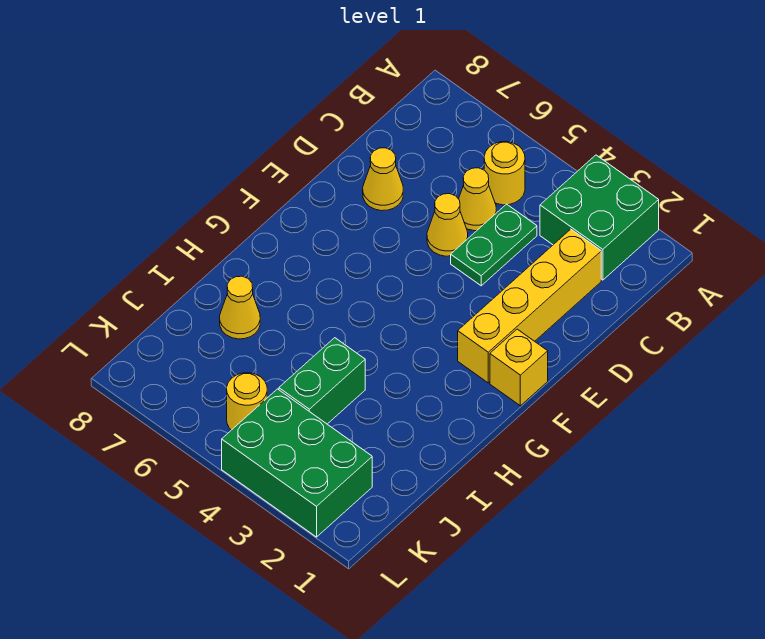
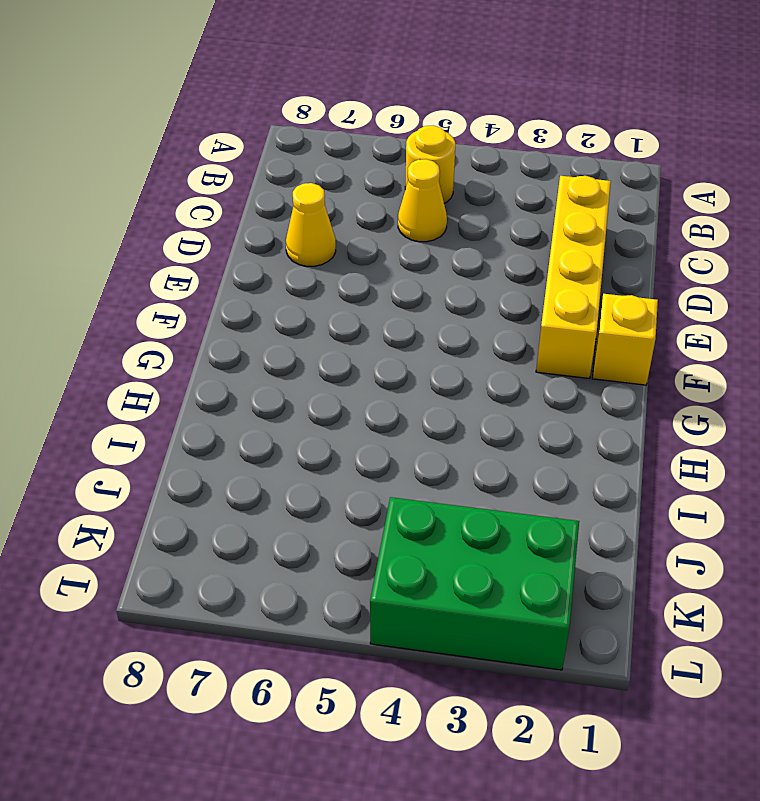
none -> green brick A2:B3 level 1
none -> green plate C4:D4 level 1
none -> yellow cone D5 level 1

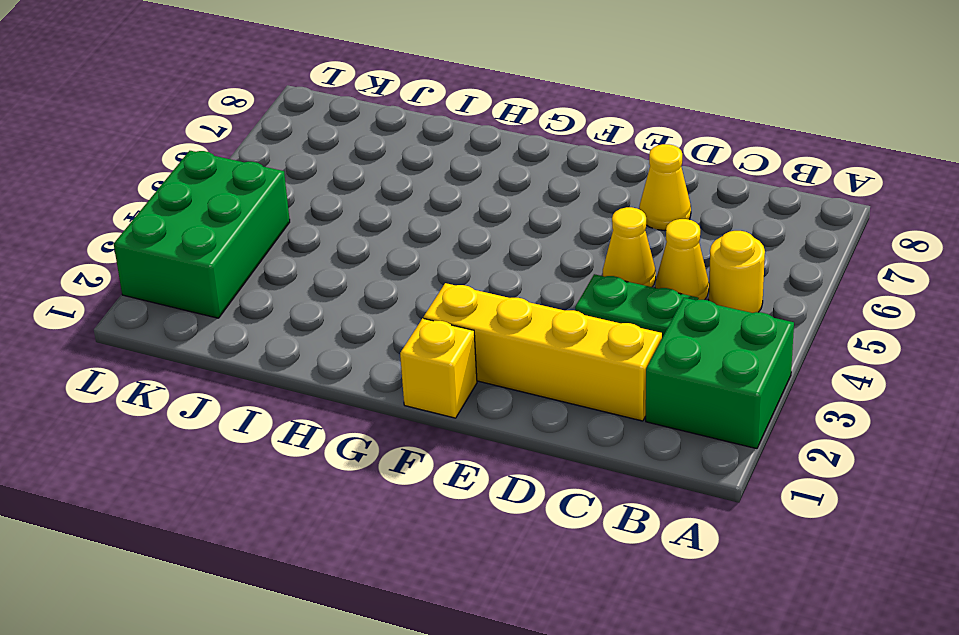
none -> green brick I4:J4 level 1
none -> yellow cone I7 level 1
none -> yellow round brick K5 level 1

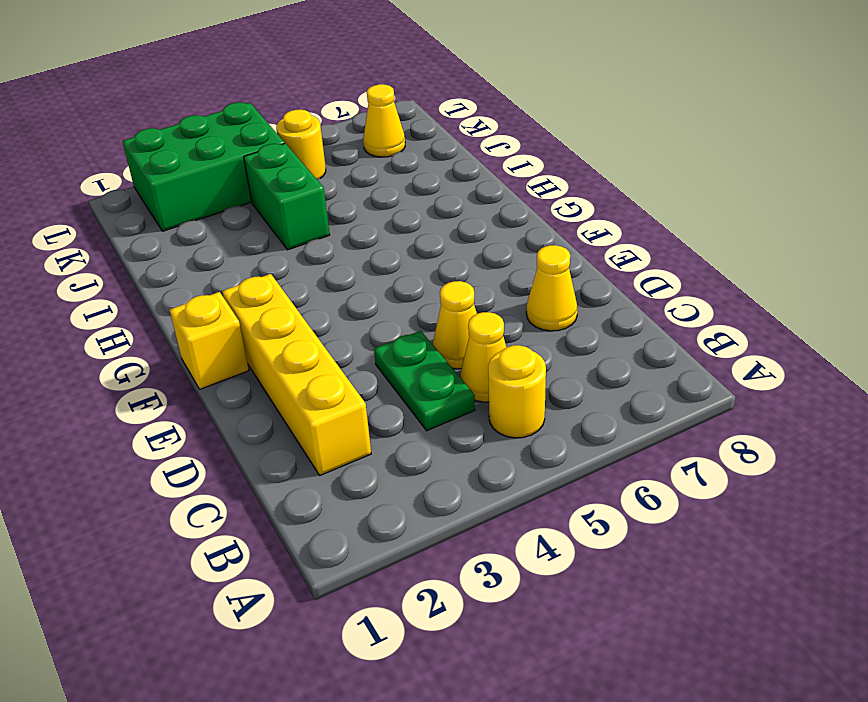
yellow cone K7 level 1 -> yellow cone I7 level 1
none -> green brick A2:B3 level 1

